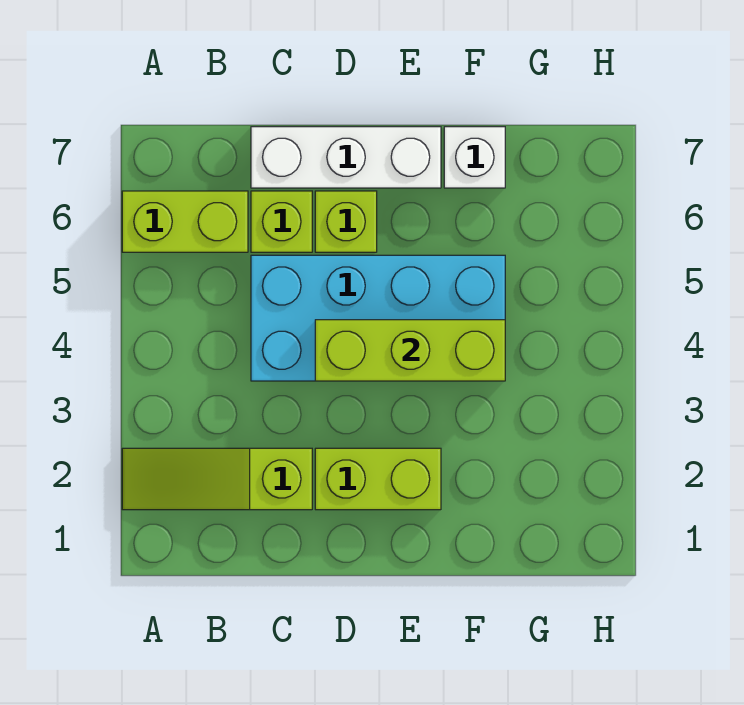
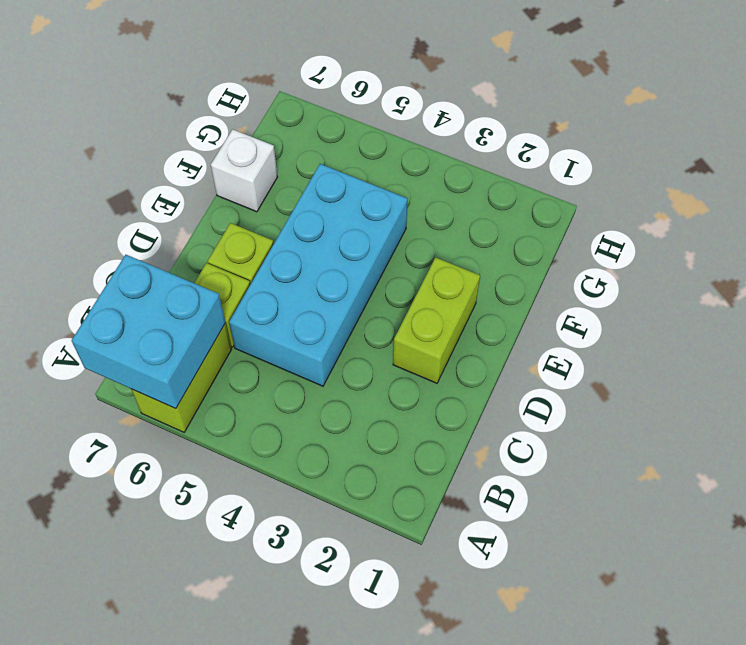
cyan brick A6:B7 level 2 -> none
none -> lime slope A2:C2 level 1 top C
none -> white brick C7:E7 level 1

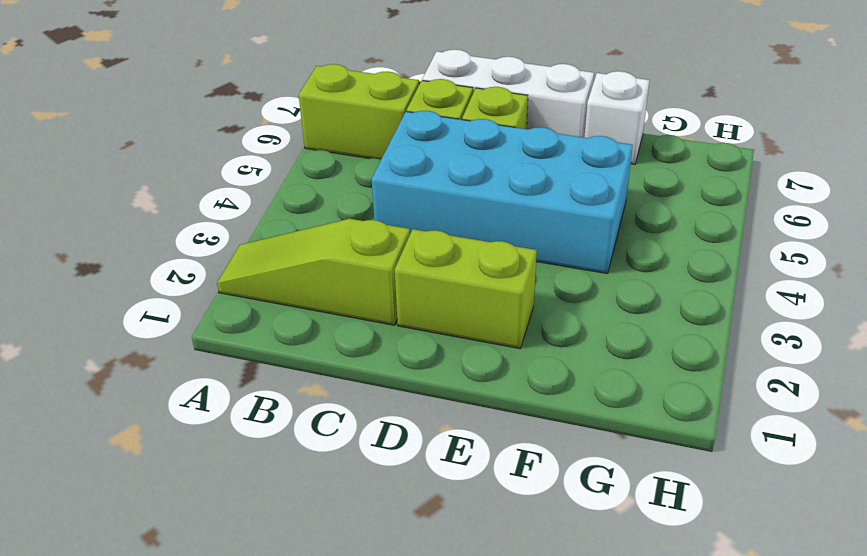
none -> lime brick D4:F4 level 2

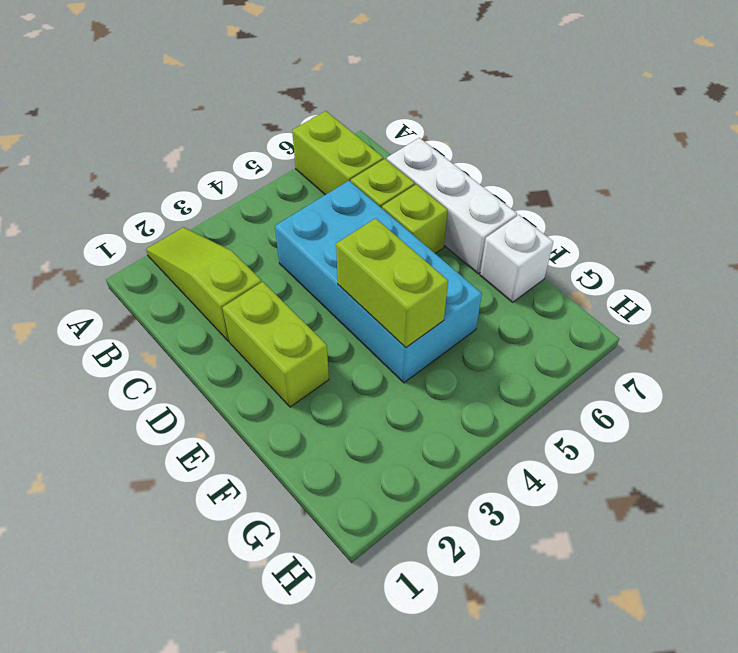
lime brick E4:F4 level 2 -> lime brick D4:F4 level 2

